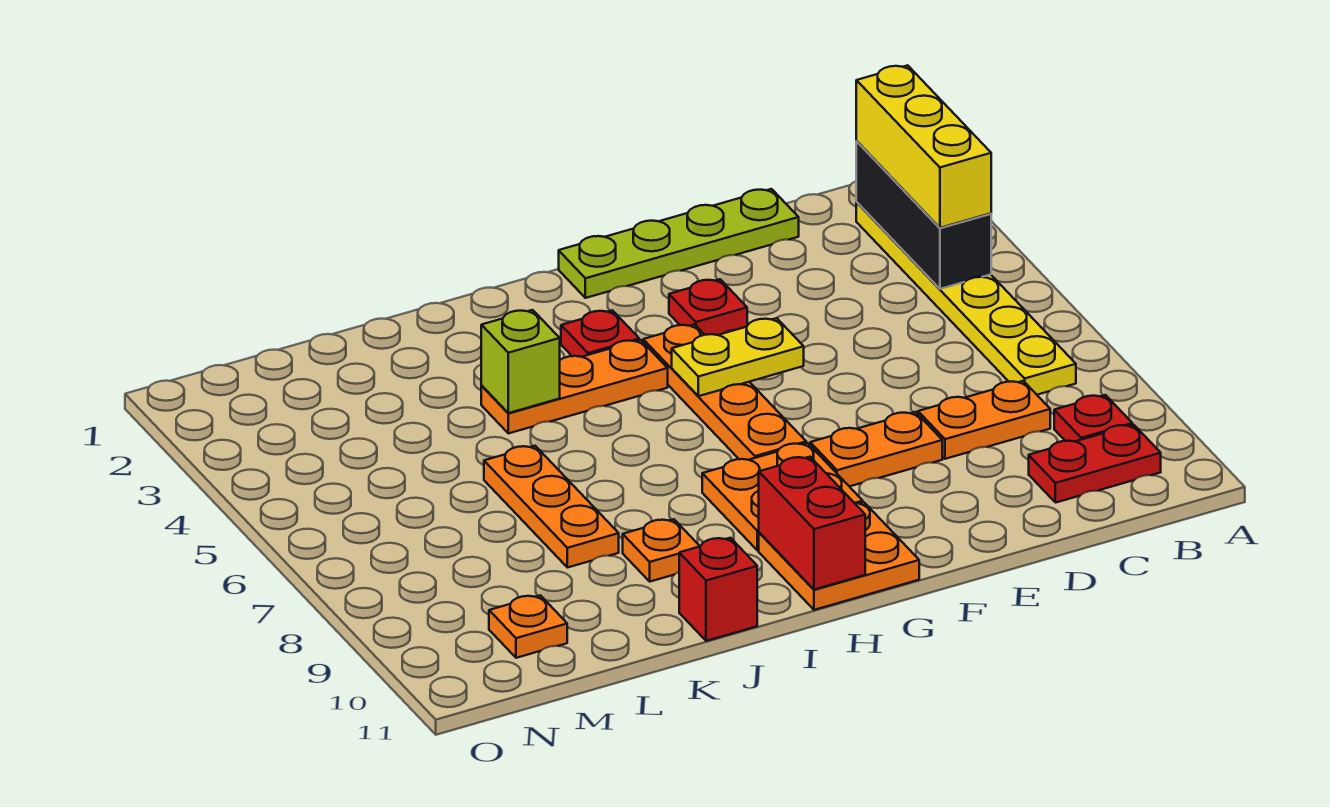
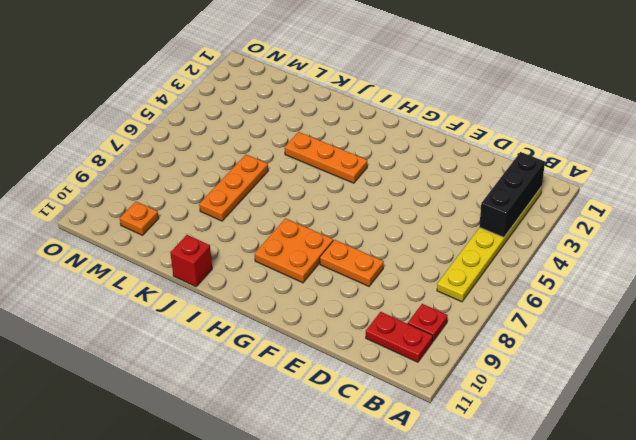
none -> orange plate C8:D8 level 1
none -> lime plate D1:G1 level 1
none -> red plate F3 level 1

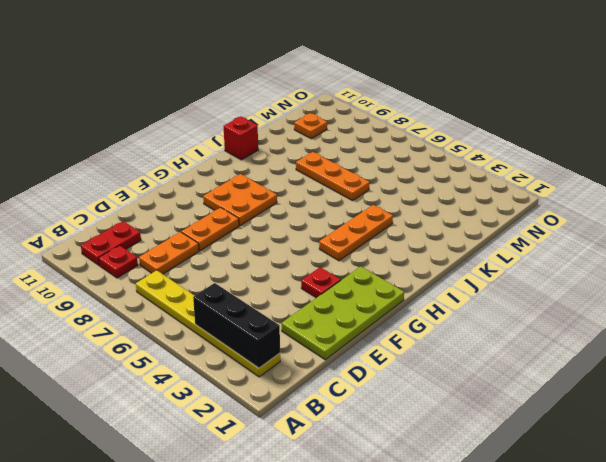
lime plate D1:G2 level 1 -> lime plate D1:G1 level 1
none -> orange plate G4:G7 level 1
none -> orange plate G10:H11 level 1
none -> red plate H3 level 1

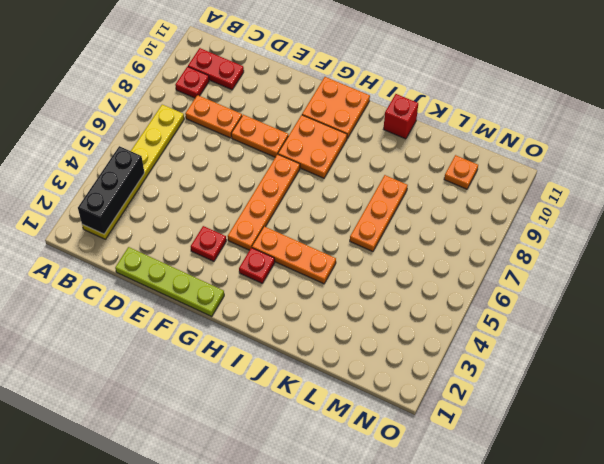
none -> orange plate J9 level 1
none -> yellow plate F5:G5 level 2
none -> red brick H10:H11 level 2

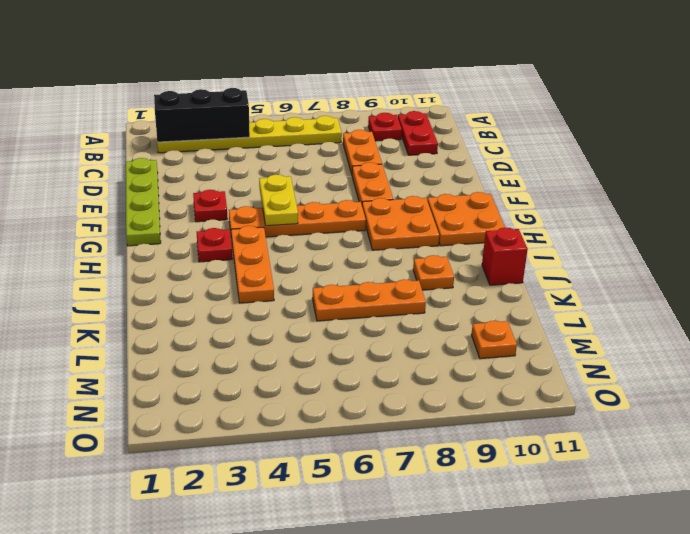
none -> red brick H10:H11 level 2
none -> lime brick J4 level 2
none -> yellow brick B2:B4 level 3

